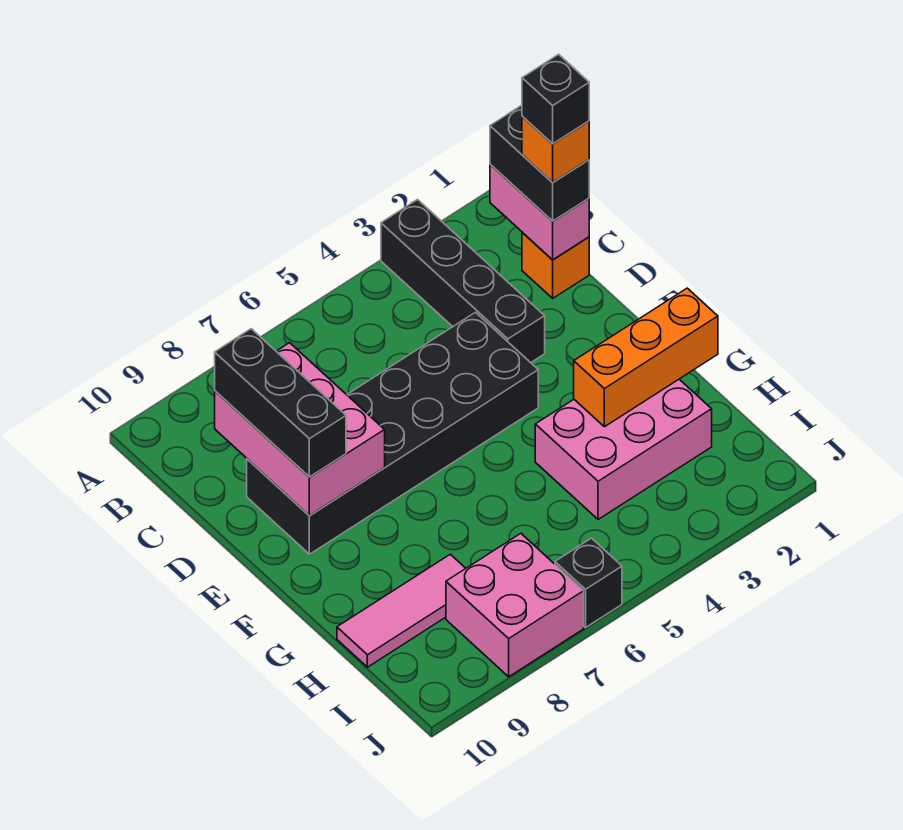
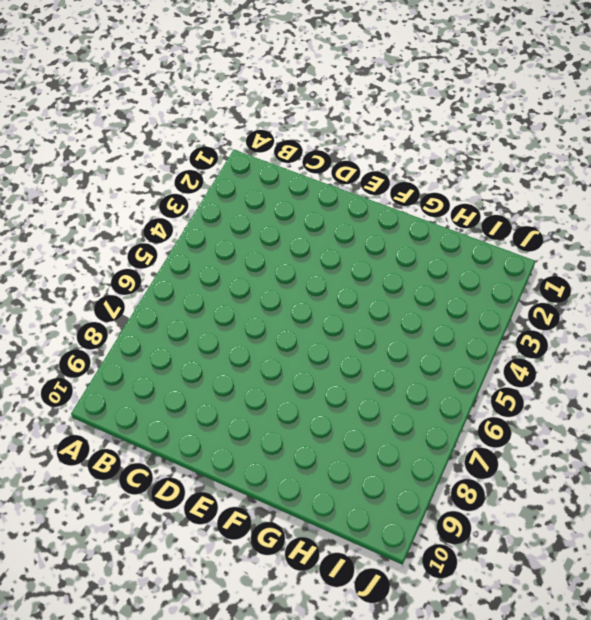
none -> black brick A3:D3 level 1
none -> orange brick C1 level 1
none -> black brick D4:E9 level 1

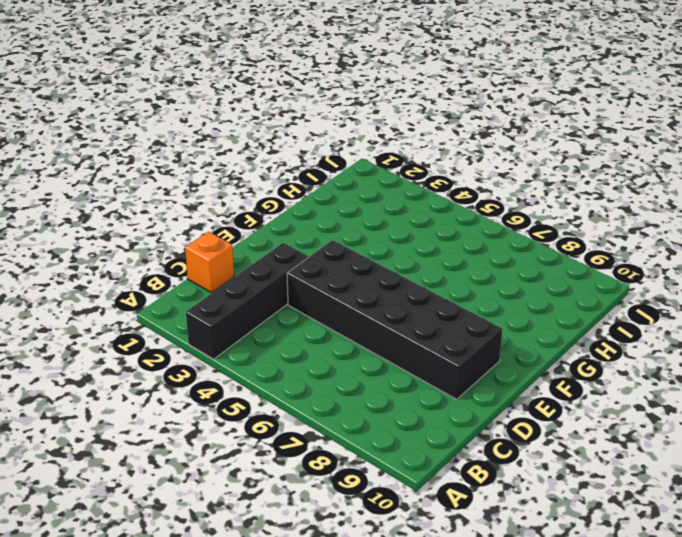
none -> pink brick G2:H4 level 1
none -> pink tile H8:H10 level 1
none -> pink brick I7:J8 level 1

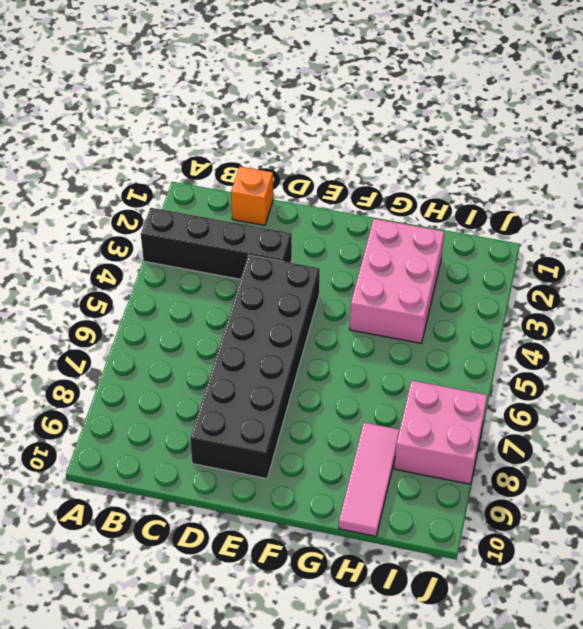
none -> black brick J6 level 1
none -> pink brick B1:C1 level 2
none -> pink brick C8:E9 level 2

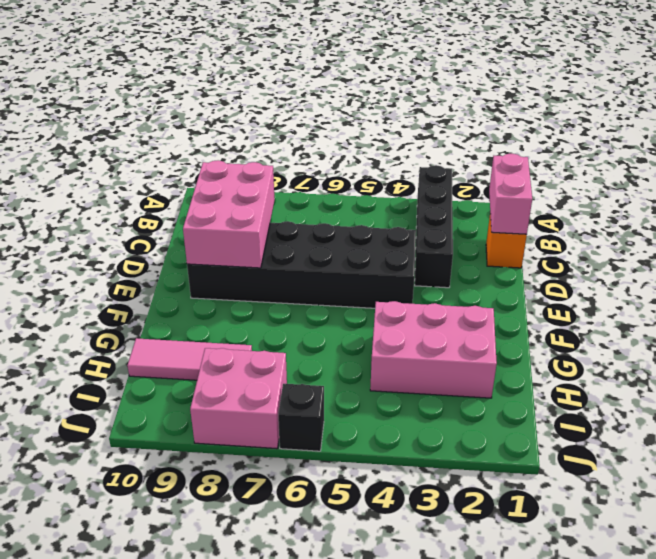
none -> orange brick G1:G3 level 2
none -> black brick B1:C1 level 3
none -> black brick C9:E9 level 3

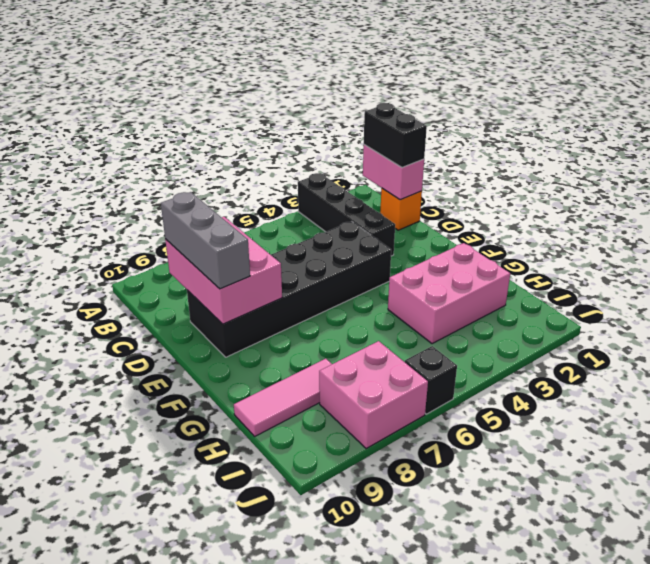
grey brick C9:E9 level 3 -> black brick C9:E9 level 3
none -> orange brick G1:G3 level 2
none -> orange brick C1 level 4
none -> black brick C1 level 5

